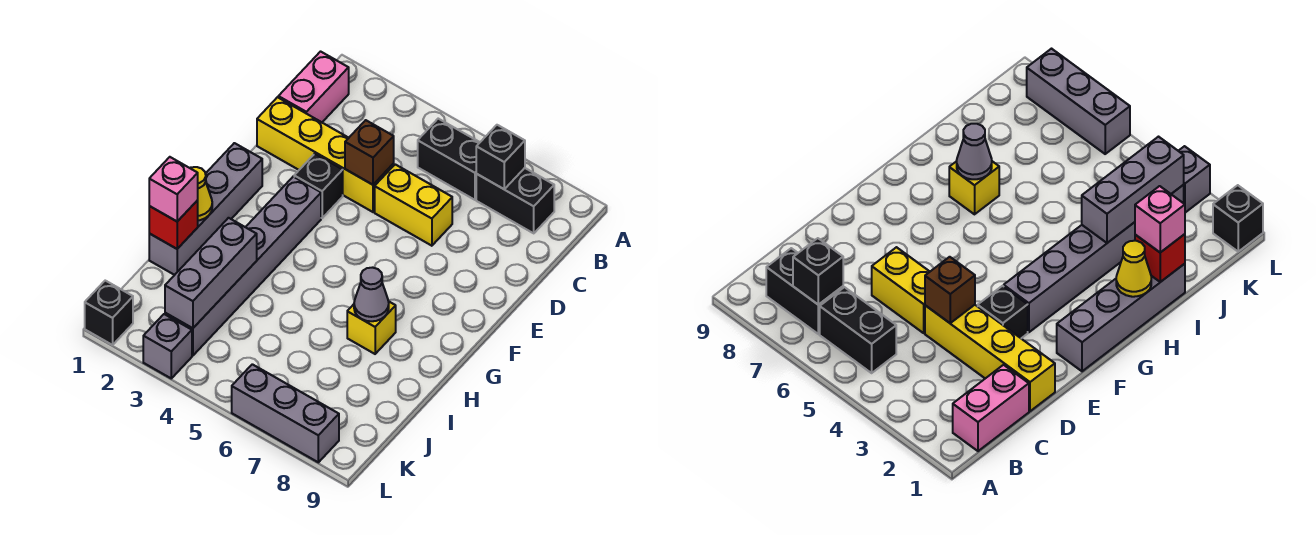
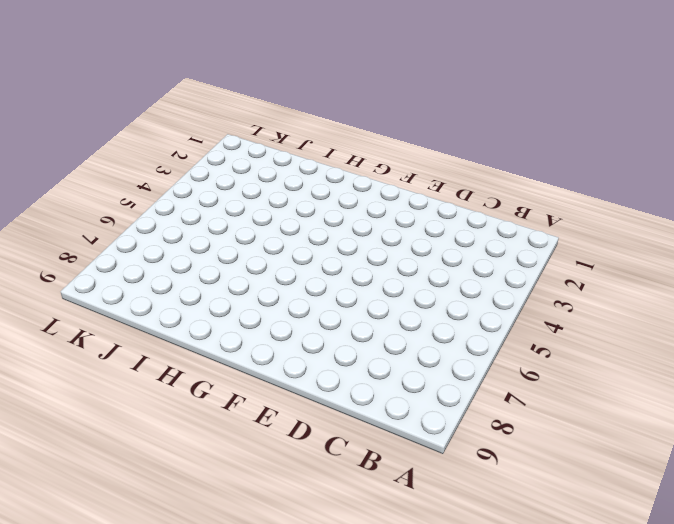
none -> pink brick B1:C1 level 1
none -> black brick B5:B6 level 1
none -> black brick B7:B8 level 1

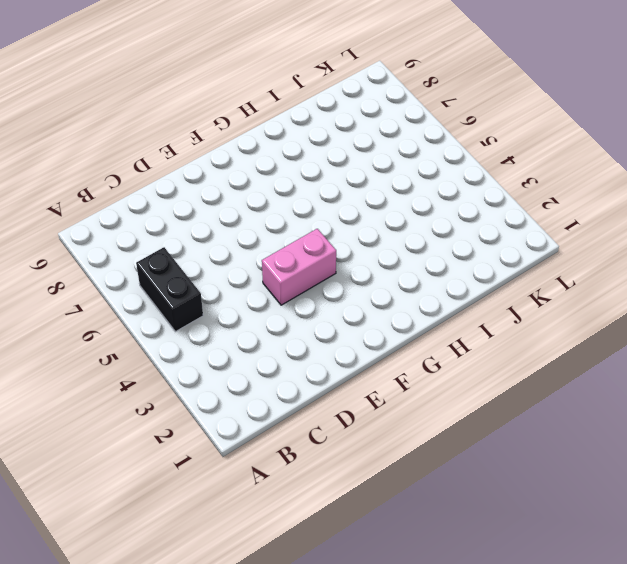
pink brick E4:F4 level 1 -> pink brick B1:C1 level 1
none -> black brick B7:B8 level 1
none -> yellow brick D1:D4 level 1
none -> yellow brick D5:D6 level 1

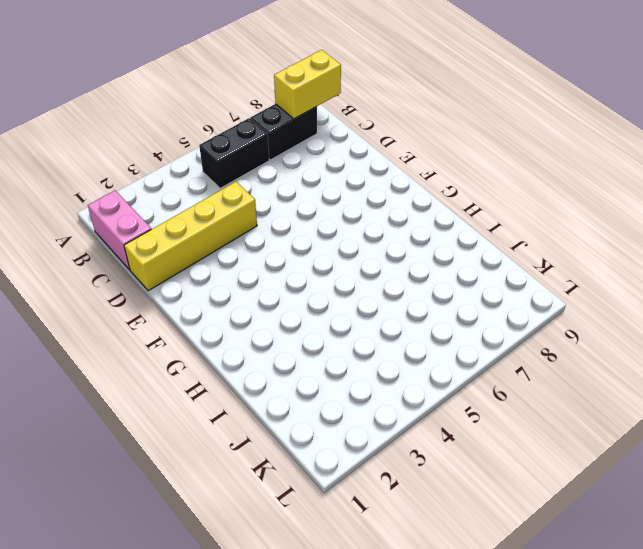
yellow brick B8:B9 level 2 -> yellow brick D5:D6 level 1
none -> black brick E3 level 1
none -> grey brick F1:I1 level 1
none -> grey brick F3:K3 level 1

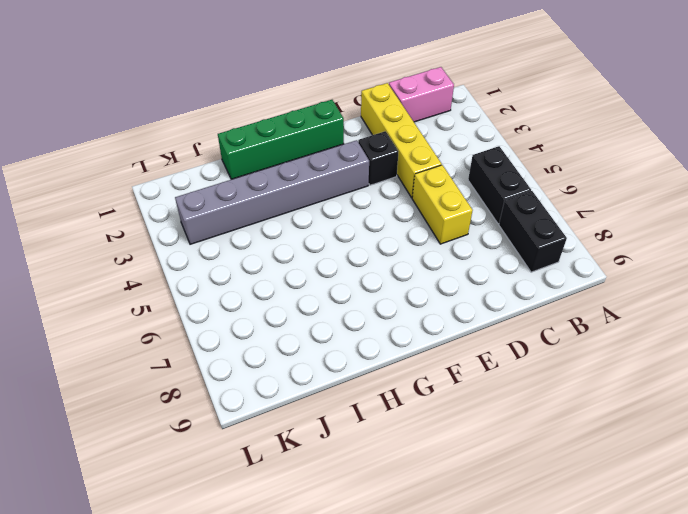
green brick F1:I1 level 1 -> grey brick F1:I1 level 1
none -> yellow brick H7 level 1
none -> black brick L1 level 1
none -> grey brick L3 level 1

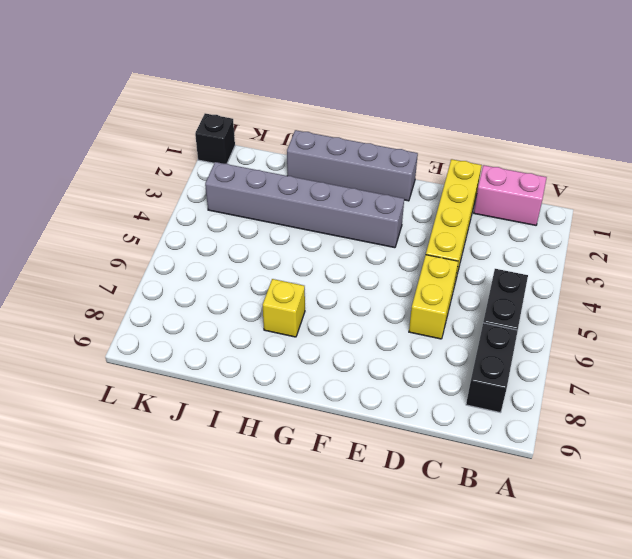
none -> black brick E3 level 1
none -> grey brick L3 level 1
none -> grey brick L6:L8 level 1

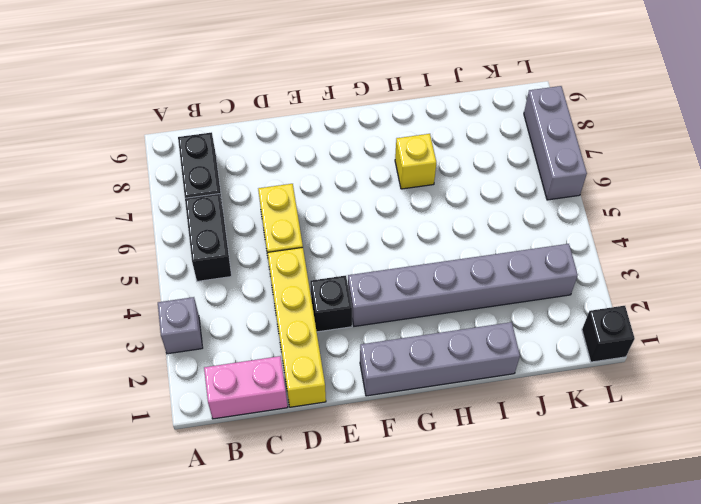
grey brick A3 level 1 -> grey brick L3 level 1
none -> black brick B7 level 2
none -> brown brick D4 level 2
none -> yellow cone H1 level 2

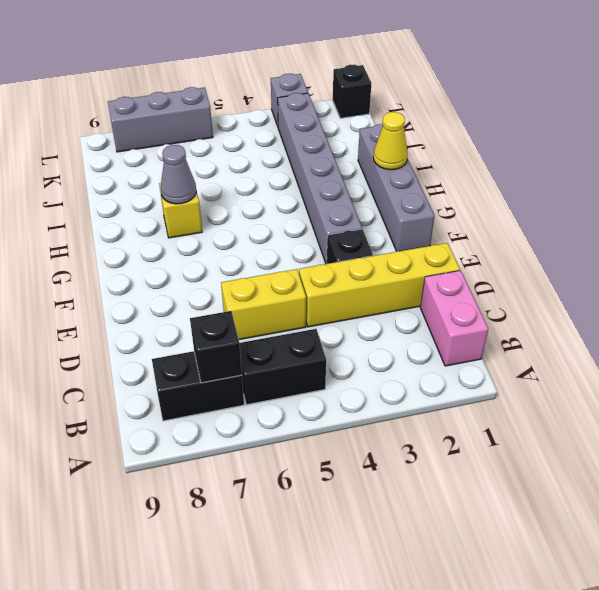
none -> brown brick D4 level 2
none -> red brick I1 level 2
none -> grey brick I3:K3 level 2

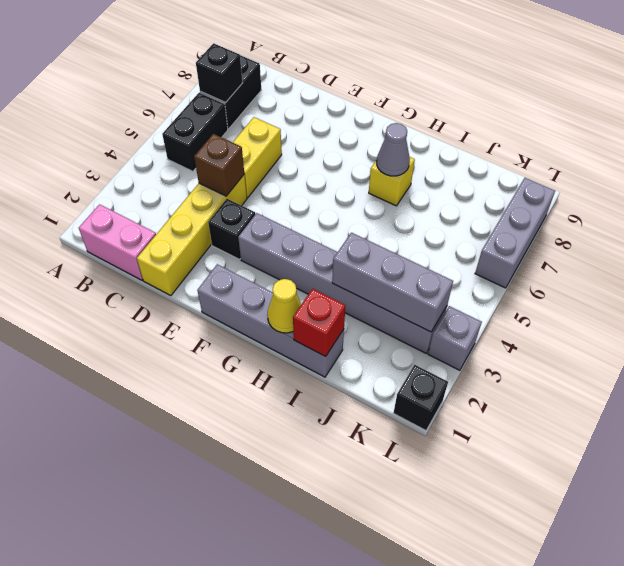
none -> pink brick I1 level 3

